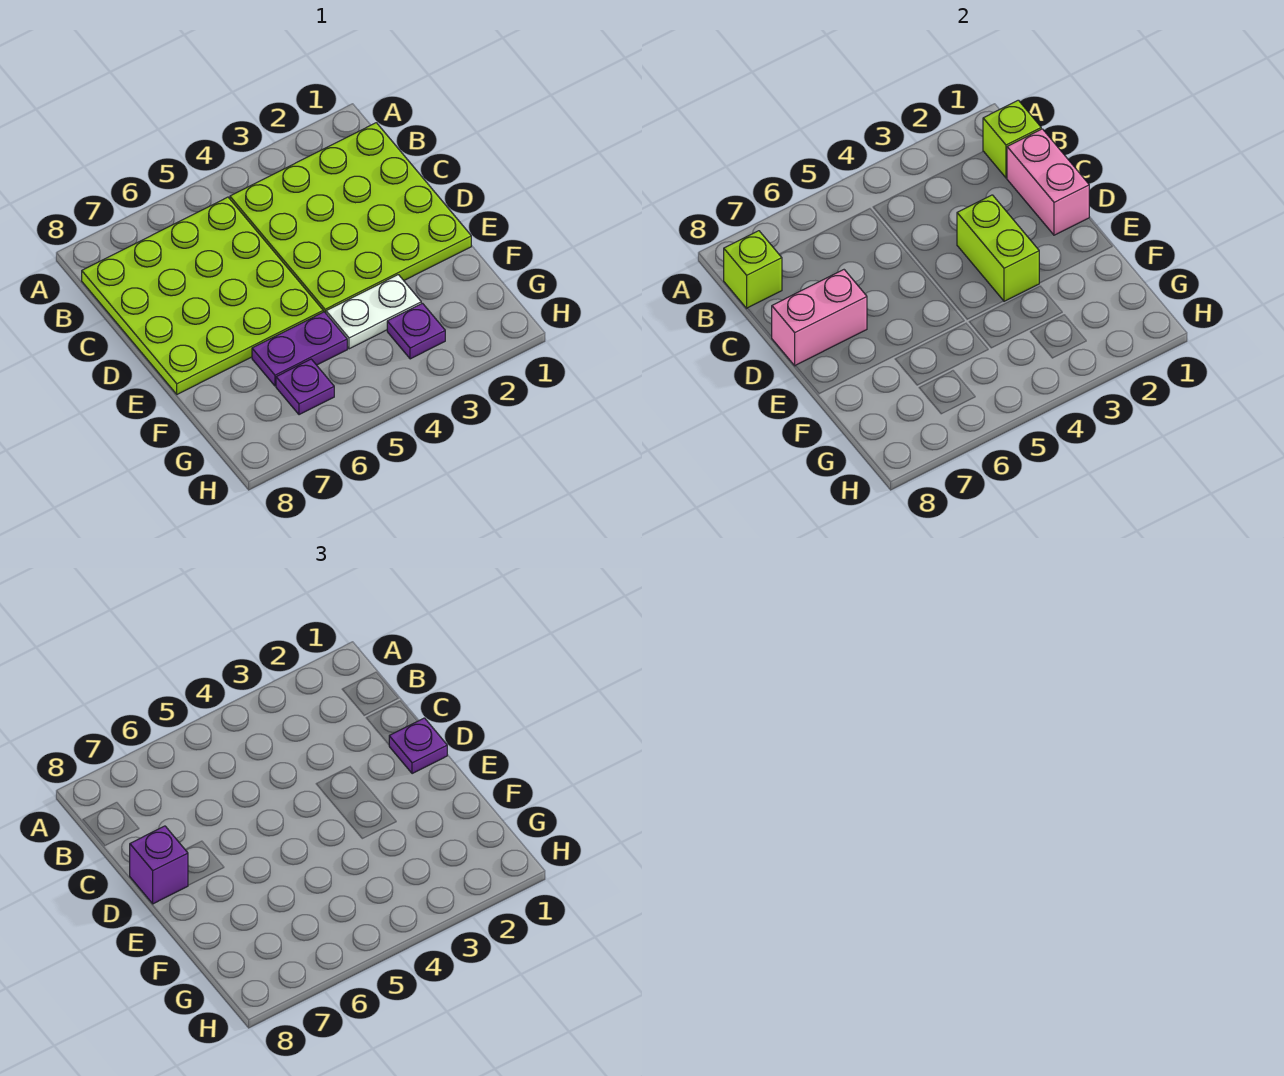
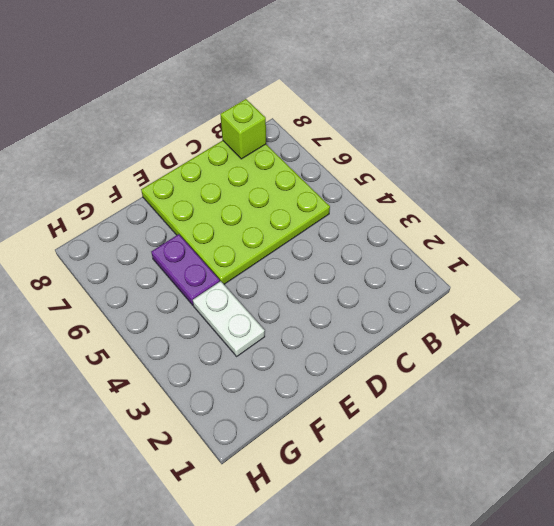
none -> lime plate B1:E4 level 1
none -> purple plate G3 level 1
none -> purple plate G6 level 1

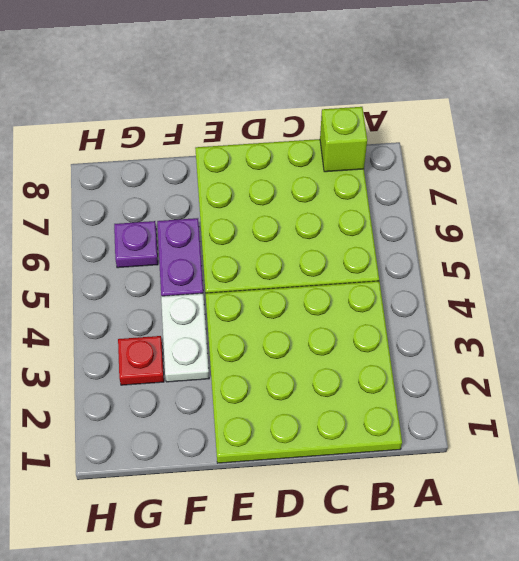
red plate G3 level 1 -> purple plate G3 level 1
none -> lime brick B1 level 2
none -> pink brick C1:D1 level 2
none -> lime brick D3:E3 level 2

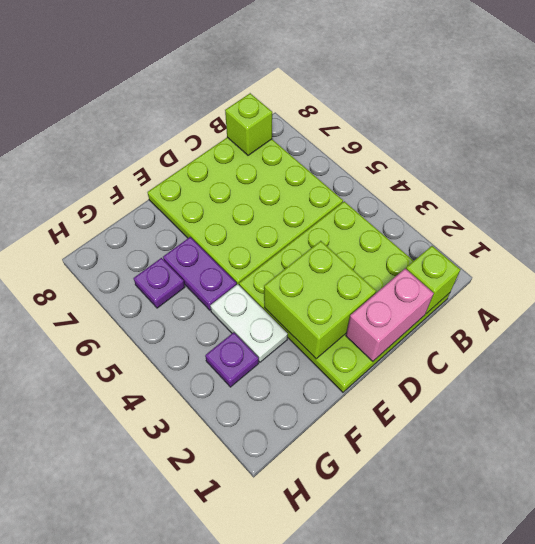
lime brick D2:E3 level 2 -> lime brick D3:E3 level 2
none -> pink brick D7:D8 level 2
none -> purple plate D1 level 3
none -> purple brick D8 level 3

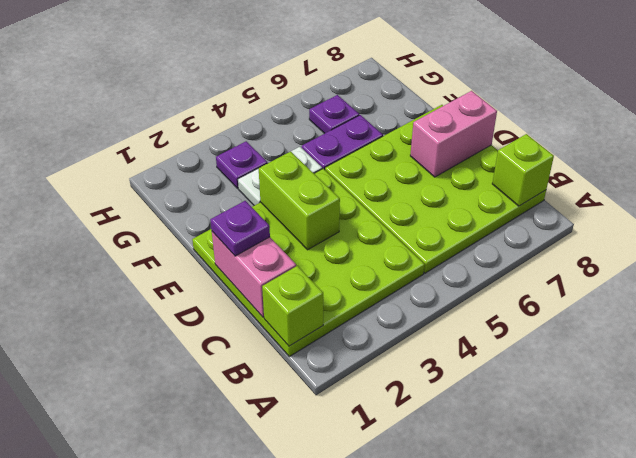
none -> purple brick D8 level 3

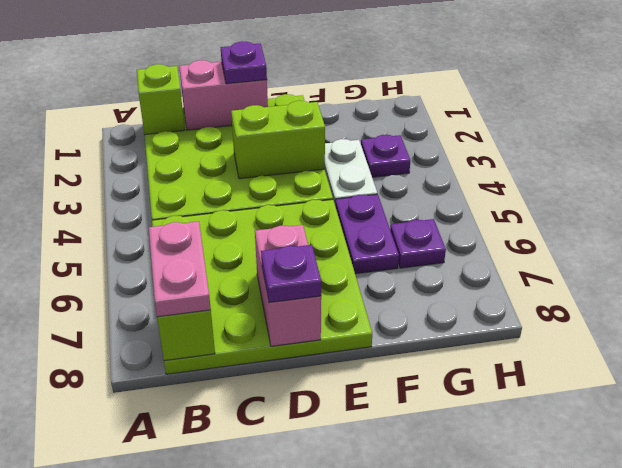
pink plate B7:B8 level 3 -> none
purple plate D8 level 3 -> purple brick D8 level 3

